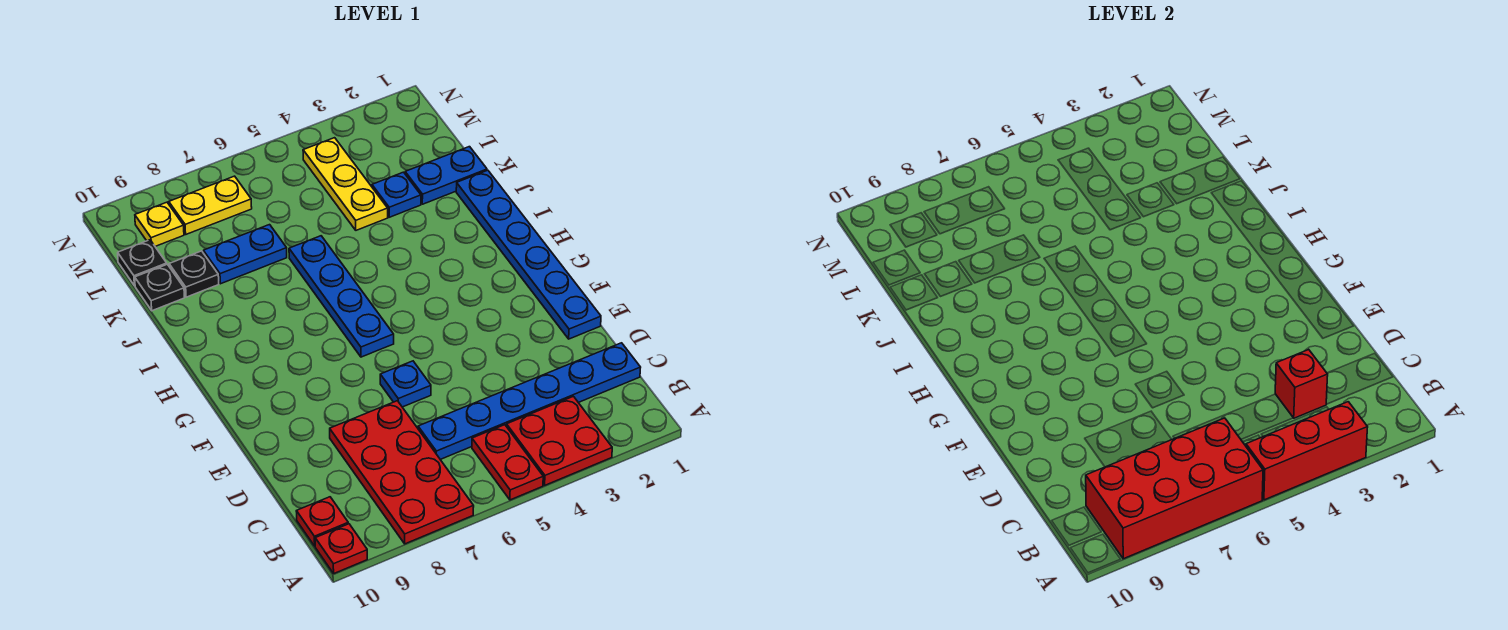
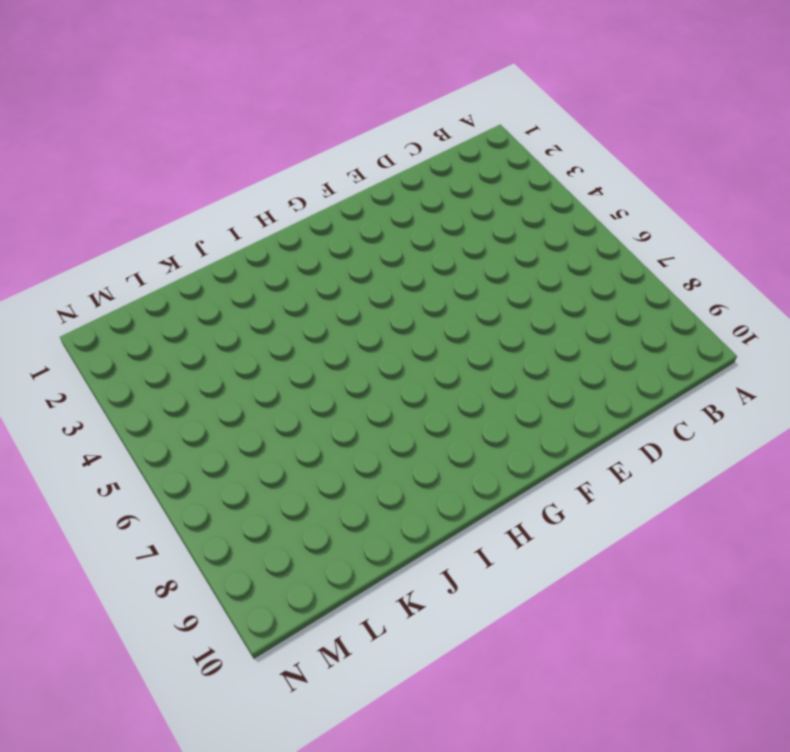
none -> red plate A3:B4 level 1
none -> red plate A5:B5 level 1
none -> red plate A7:D8 level 1

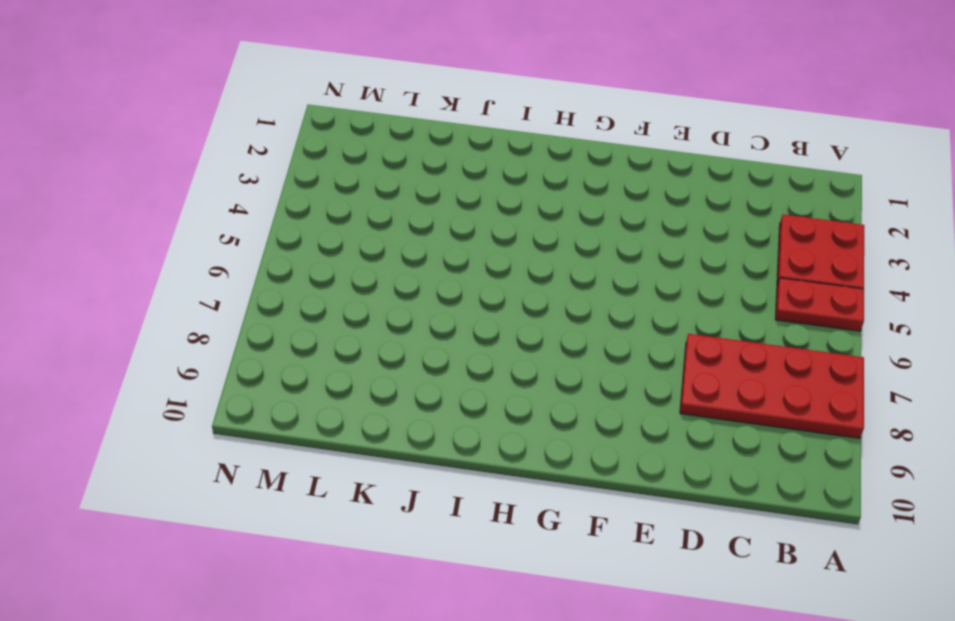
none -> red plate A10 level 1
none -> red plate B10 level 1
none -> blue plate C1:C6 level 1

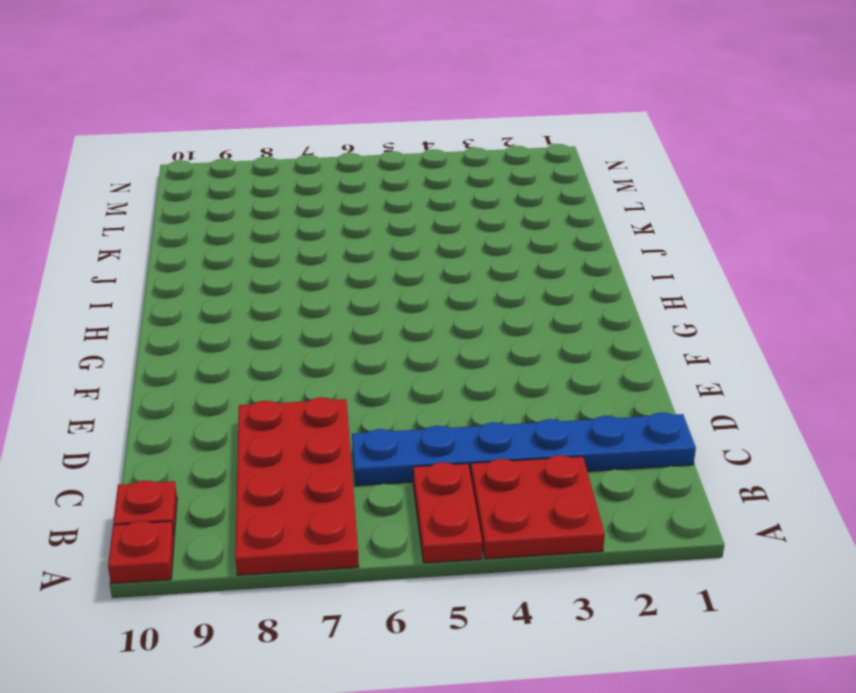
none -> blue plate E1:J1 level 1
none -> blue plate E6 level 1
none -> blue plate G6:J6 level 1

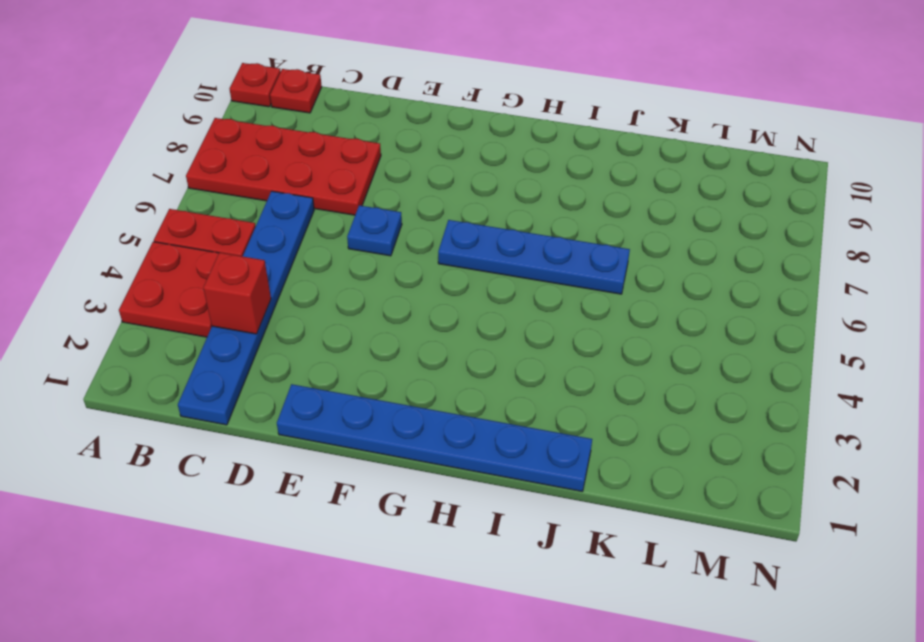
none -> blue plate K1:K2 level 1
none -> blue plate K3 level 1
none -> yellow plate K4:M4 level 1

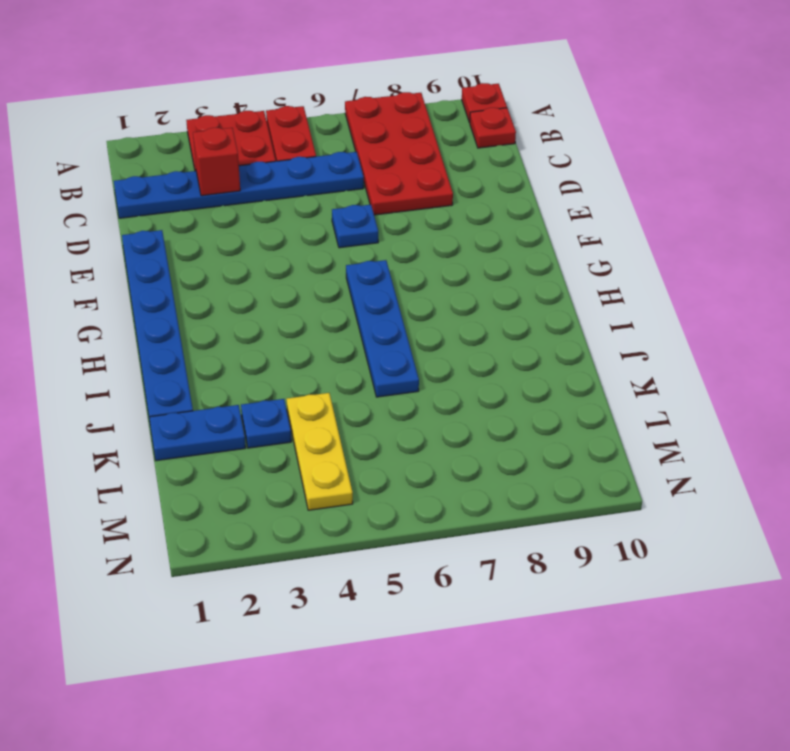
none -> blue plate K7:K8 level 1
none -> black plate K9 level 1
none -> black plate K10 level 1

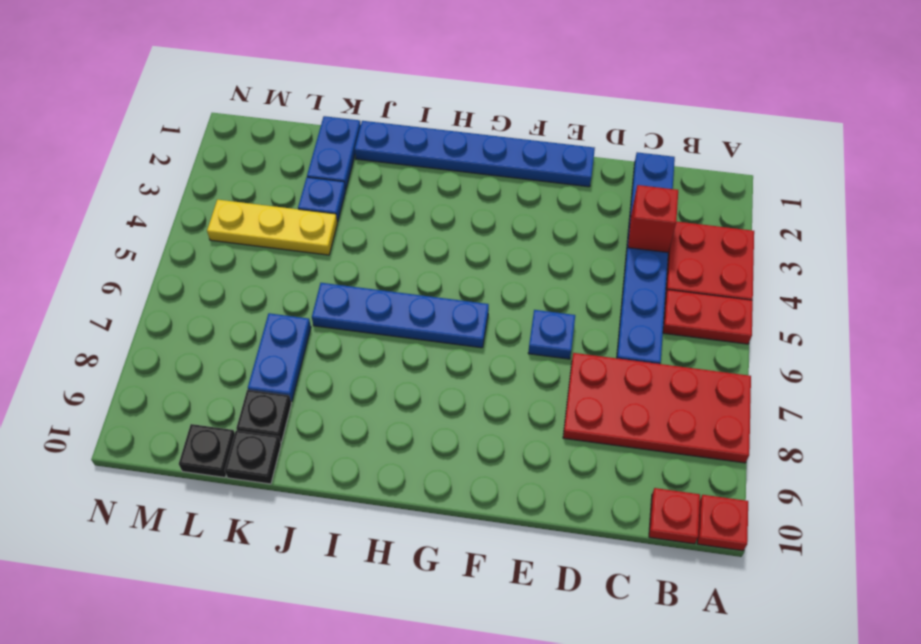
none -> yellow plate M7:M8 level 1
none -> yellow plate M9 level 1
none -> red brick A3:A5 level 2

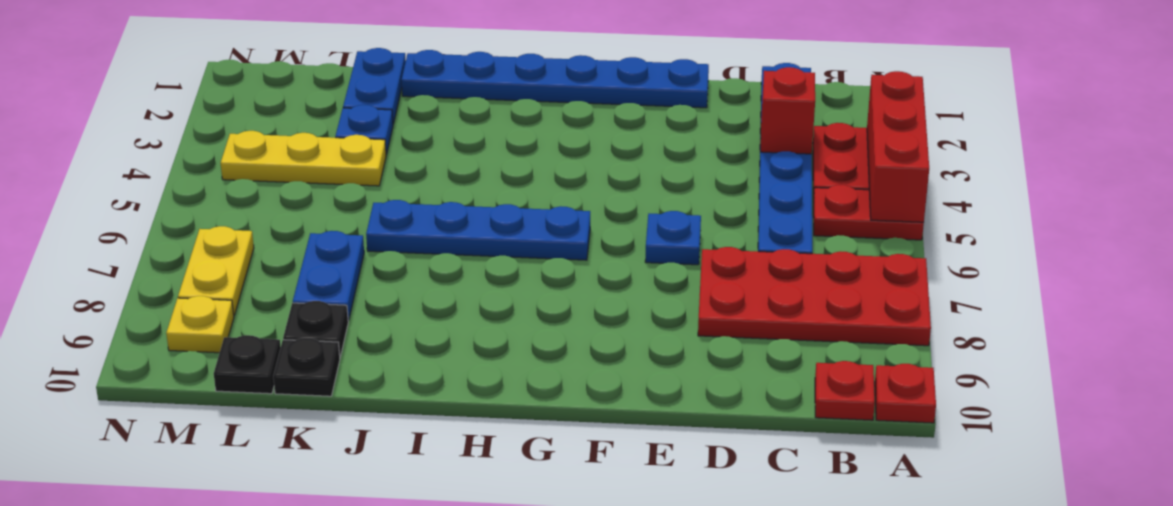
none -> red brick A6:B9 level 2

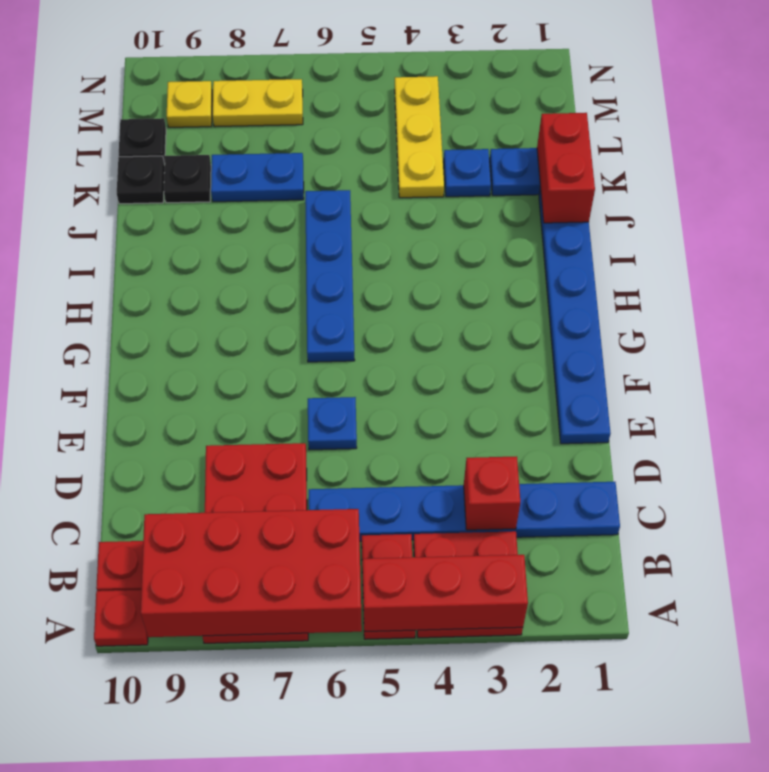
red brick J1:K1 level 2 -> none

